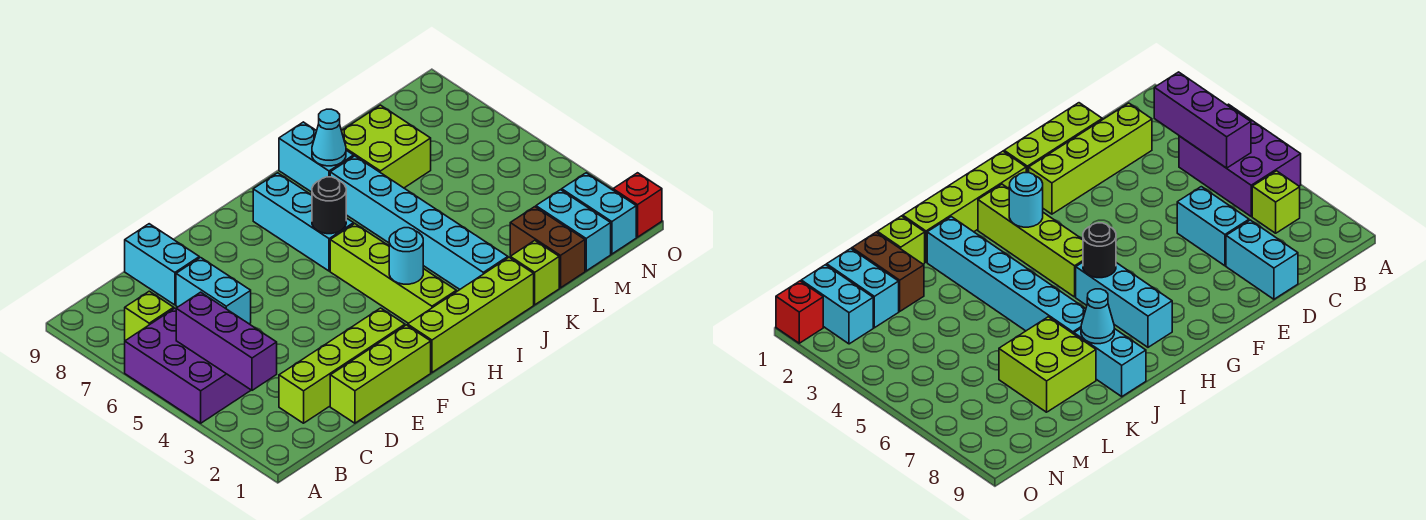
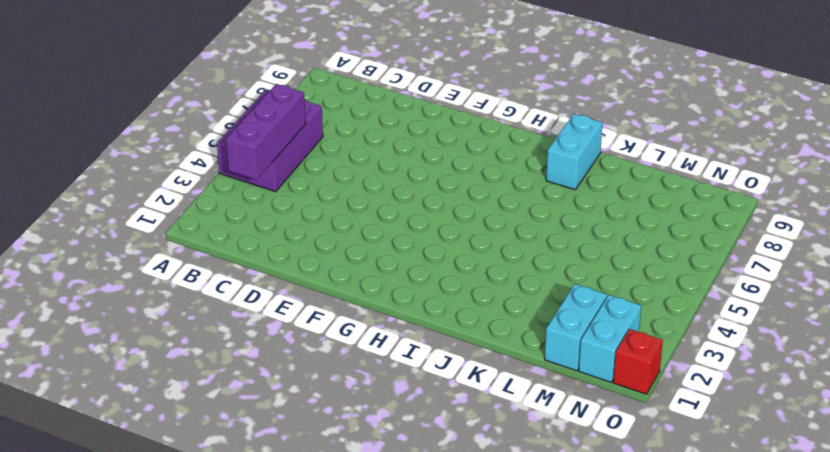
none -> lime brick B7 level 1
none -> lime brick C2:F2 level 1
none -> lime brick D1:F1 level 1

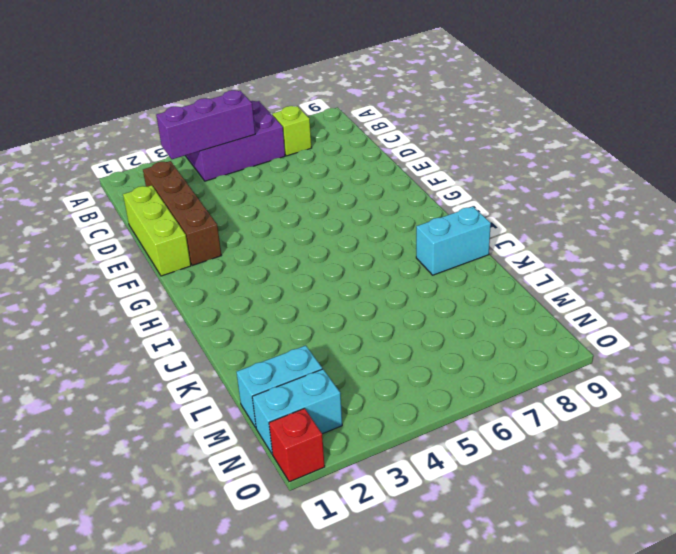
brown brick C2:F2 level 1 -> lime brick C2:F2 level 1
none -> cyan brick D6:D7 level 1
none -> cyan brick D8:D9 level 1
none -> lime brick G1:J1 level 1

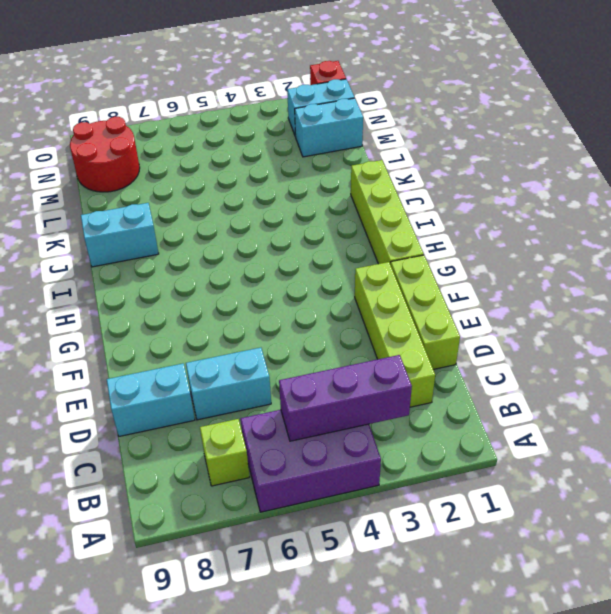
red round brick M8:N9 level 1 -> none
none -> lime brick H2:H5 level 1
none -> cyan brick H6:H8 level 1
none -> cyan brick J2:J7 level 1

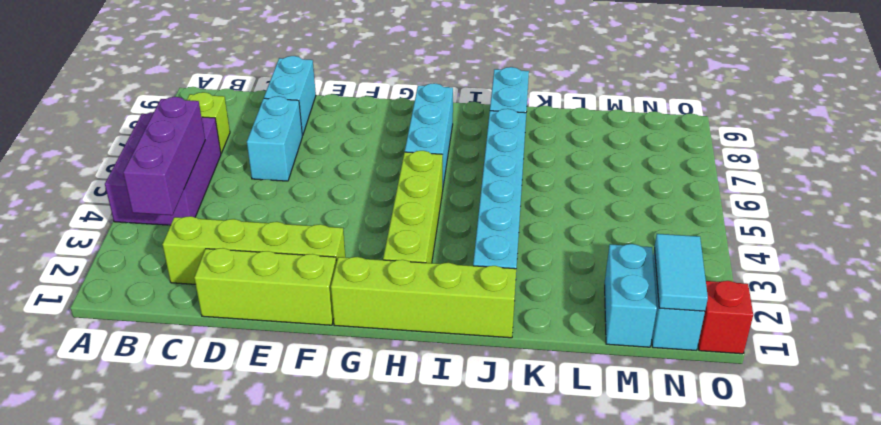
cyan tile N1:N2 level 2 -> none
none -> lime brick K1 level 1
none -> lime brick K7:L8 level 1
none -> brown brick L1:L2 level 1

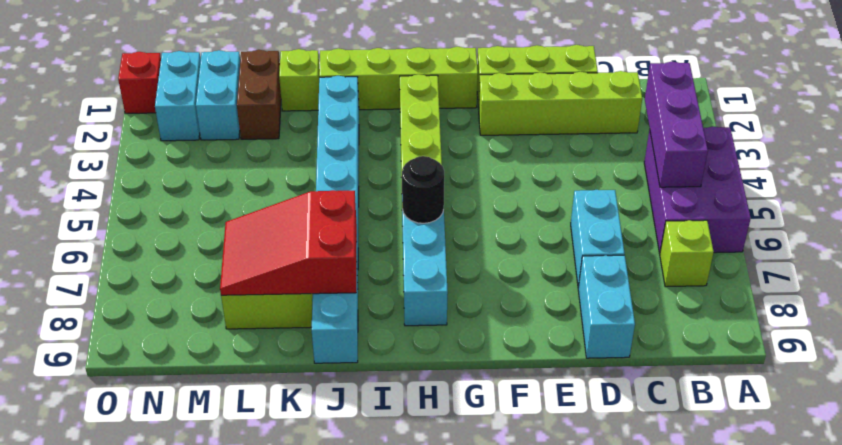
red slope J7:L8 level 2 top J -> cyan cone J8 level 2
none -> cyan round brick H3 level 2

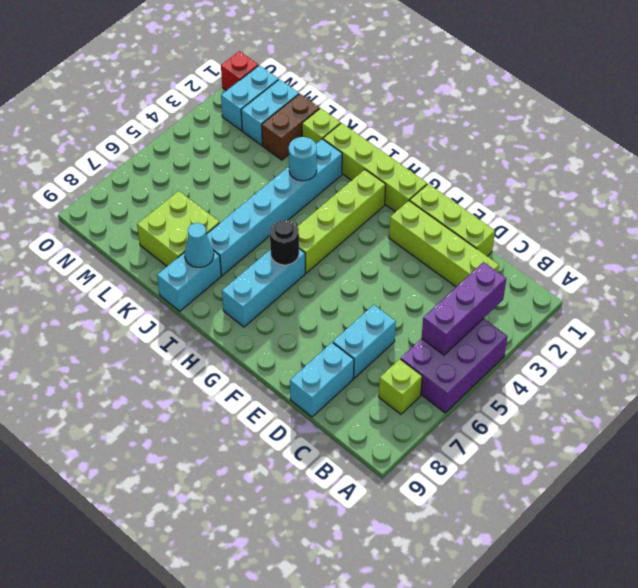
cyan round brick J3 level 2 -> cyan round brick H3 level 2

